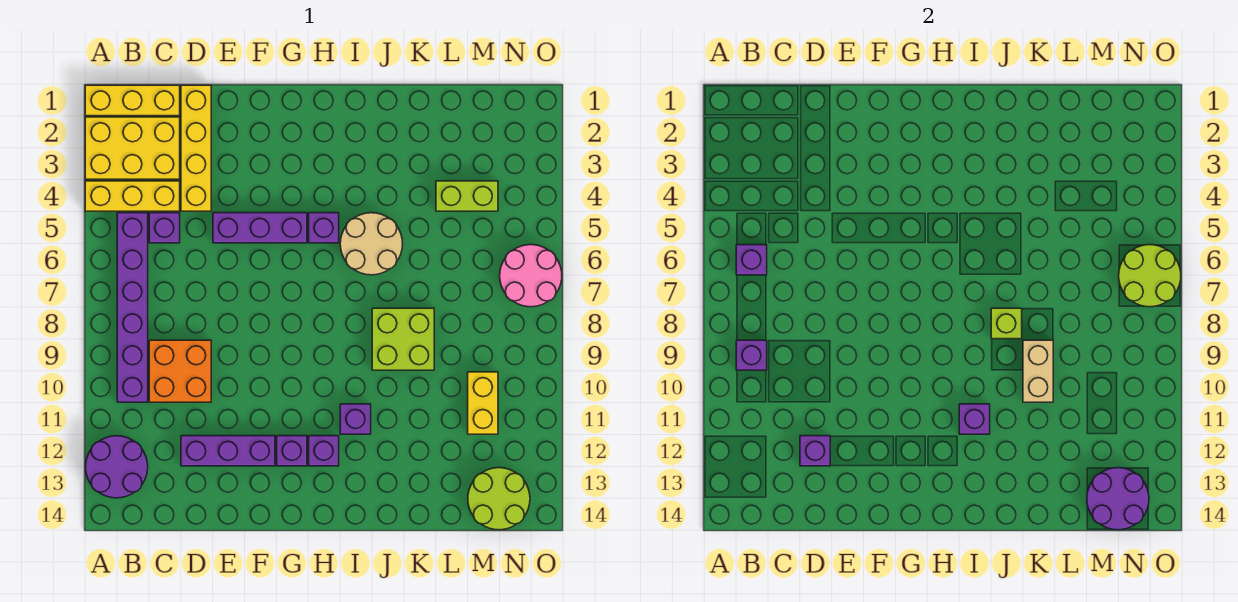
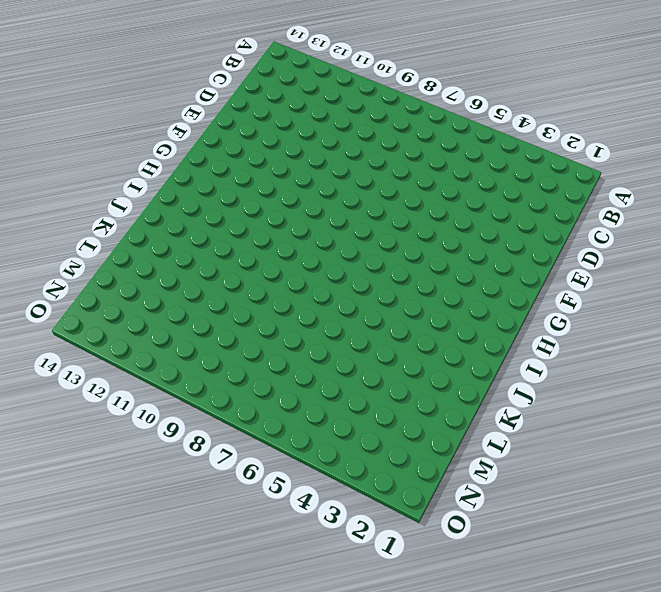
none -> yellow brick A1:C1 level 1
none -> yellow brick A2:C3 level 1
none -> yellow brick A4:C4 level 1

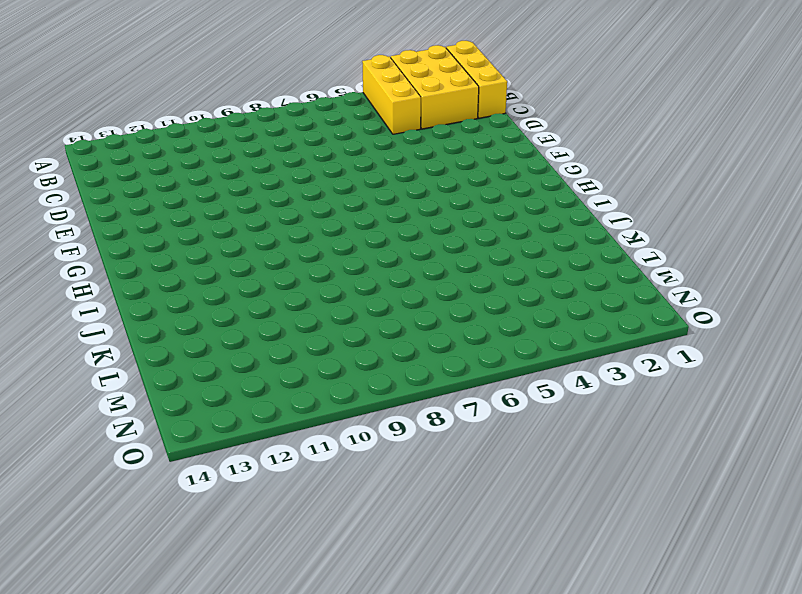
none -> purple round brick A12:B13 level 1
none -> purple brick B5:B10 level 1
none -> purple brick C5 level 1

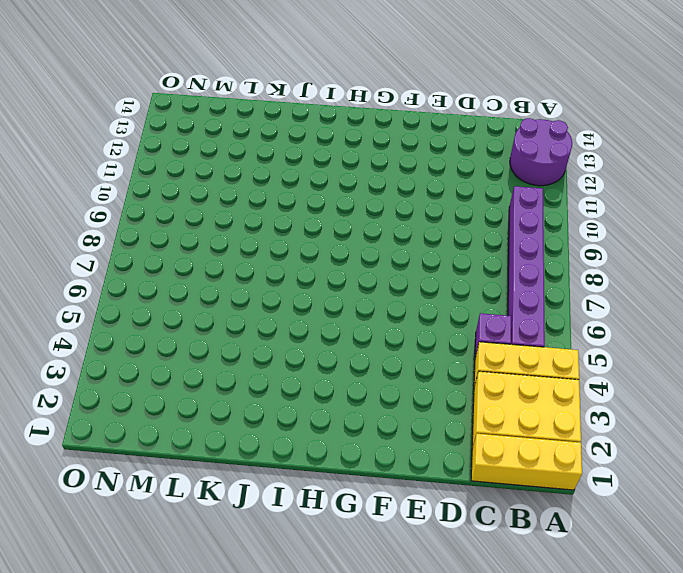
none -> orange brick C9:D10 level 1
none -> yellow brick D1:D4 level 1
none -> purple brick D12:F12 level 1

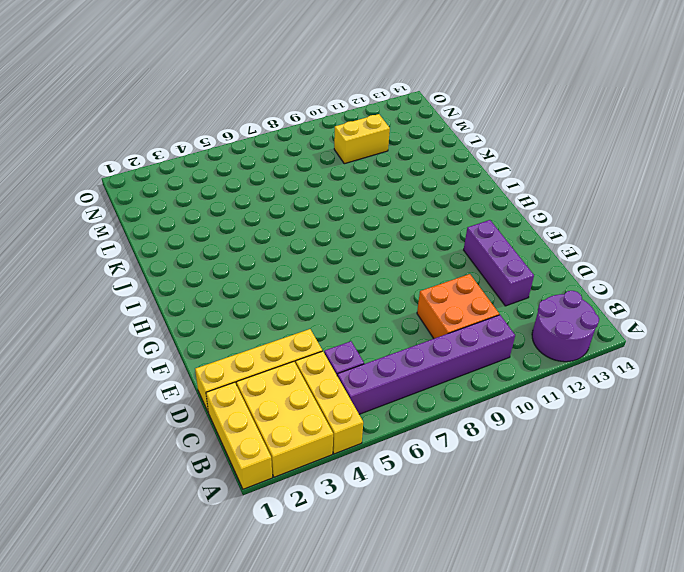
none -> purple brick E5:G5 level 1
none -> purple brick G12 level 1
none -> purple brick H5 level 1

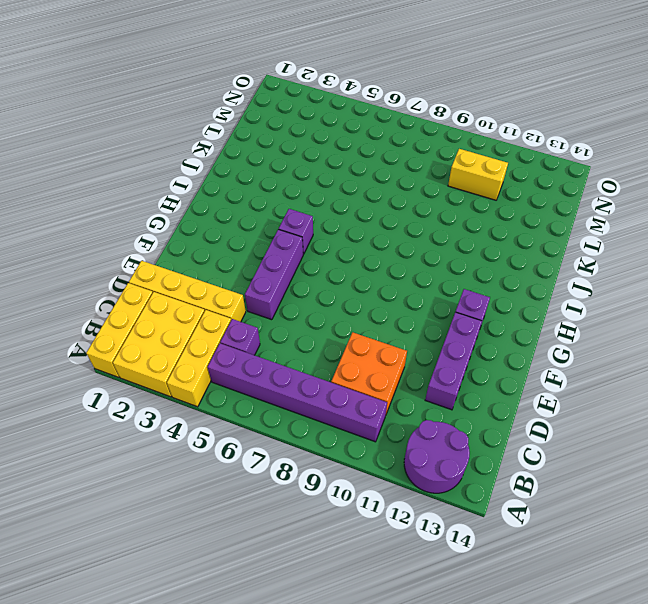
none -> purple brick H12 level 1
none -> tan round brick I5:J6 level 1
none -> purple brick I11 level 1

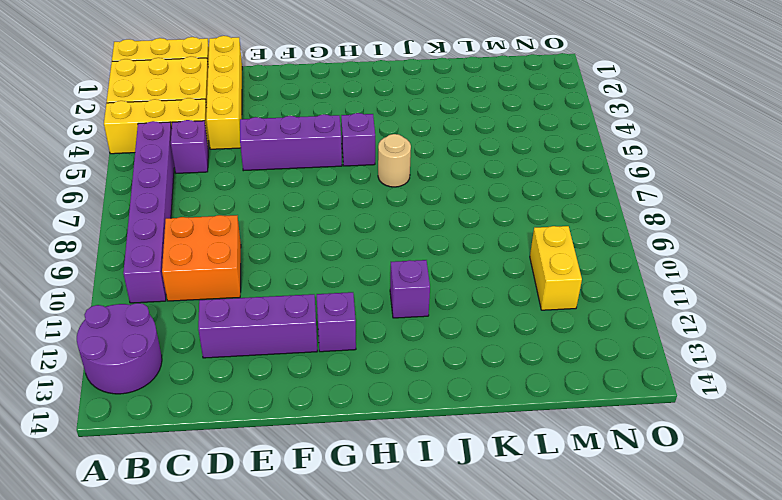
tan round brick I6 level 1 -> tan round brick I5:J6 level 1
none -> purple brick H12 level 1
none -> lime brick J8:K9 level 1
none -> lime brick L4:M4 level 1

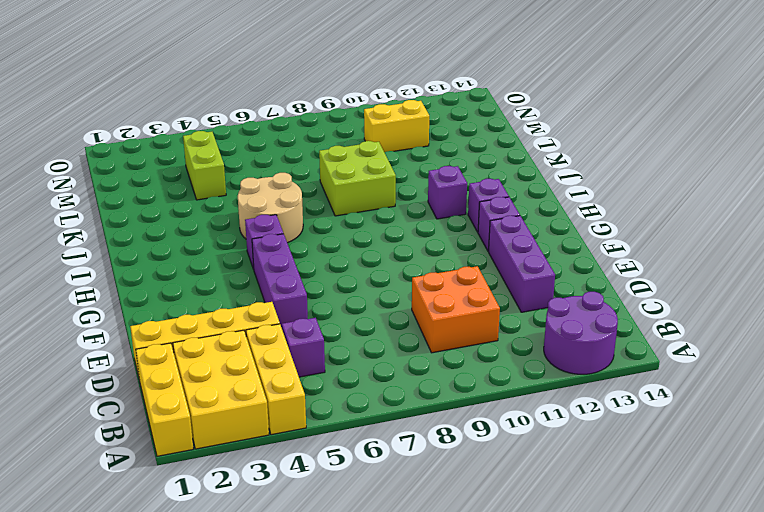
none -> purple brick B5:B10 level 1
none -> lime round brick M13:N14 level 1
none -> pink round brick N6:O7 level 1

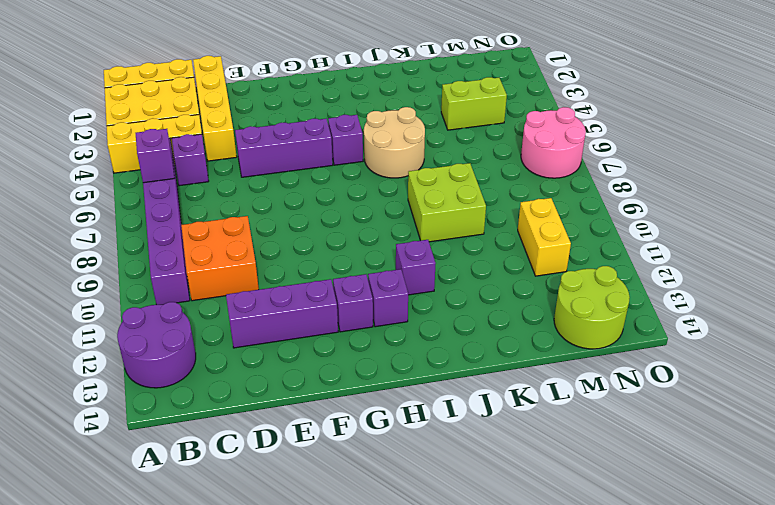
none -> purple brick B9 level 2
none -> purple brick D12 level 2
none -> purple brick I11 level 2

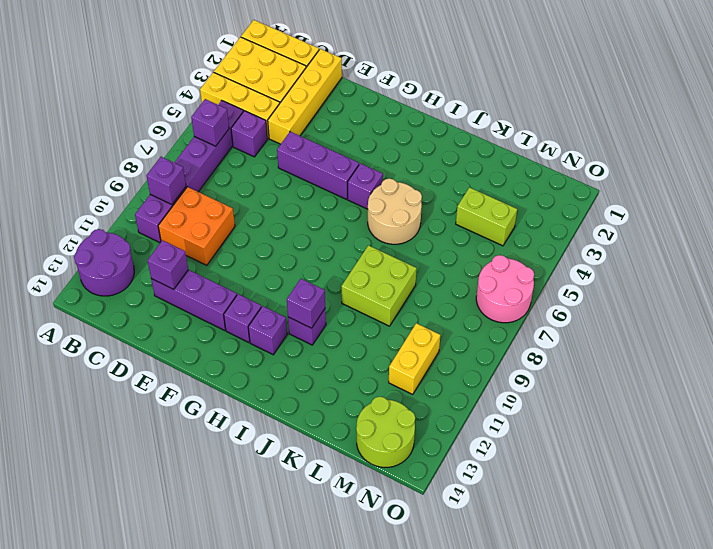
none -> lime brick J8 level 2
none -> tan brick K9:K10 level 2
none -> purple round brick M13:N14 level 2

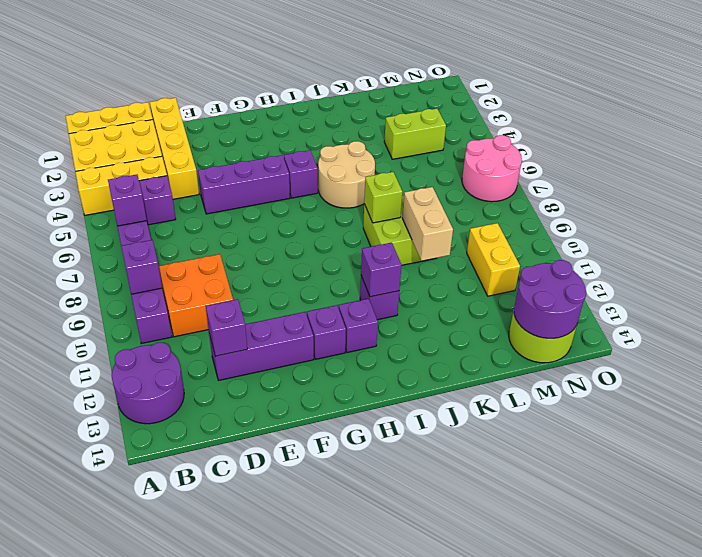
none -> lime round brick N6:O7 level 2

